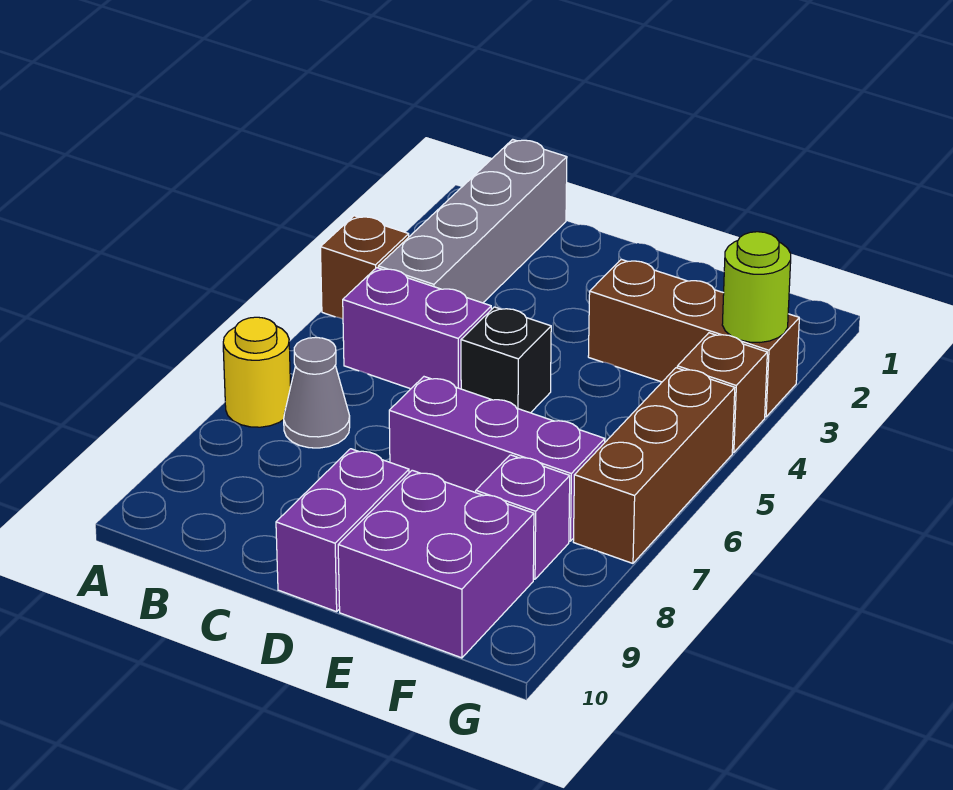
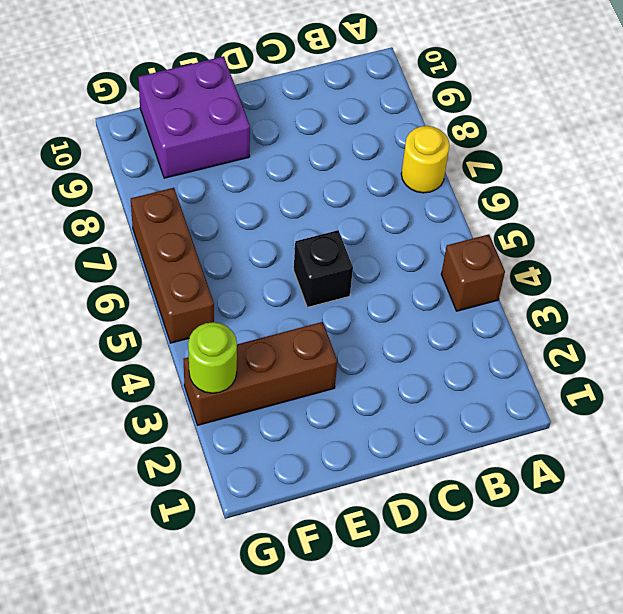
none -> grey brick B1:B4 level 1
none -> purple brick B5:C5 level 1
none -> grey cone B7 level 1

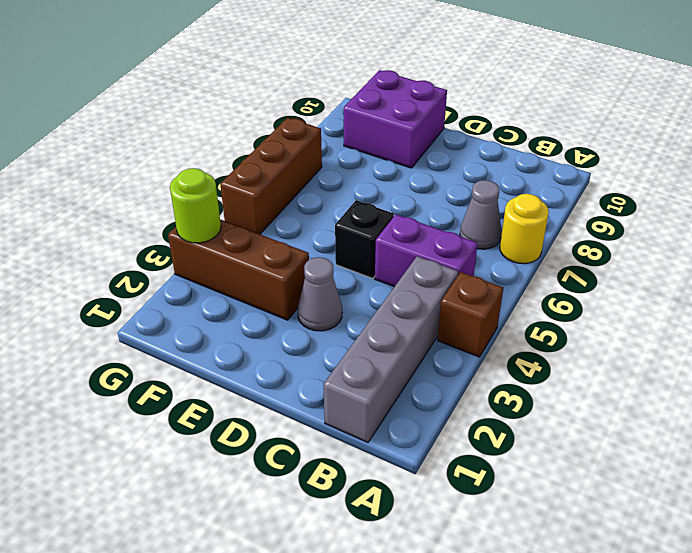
grey cone D3 level 1 -> none
none -> purple brick D7:F7 level 1
none -> purple brick D9:D10 level 1
none -> purple brick F8 level 1

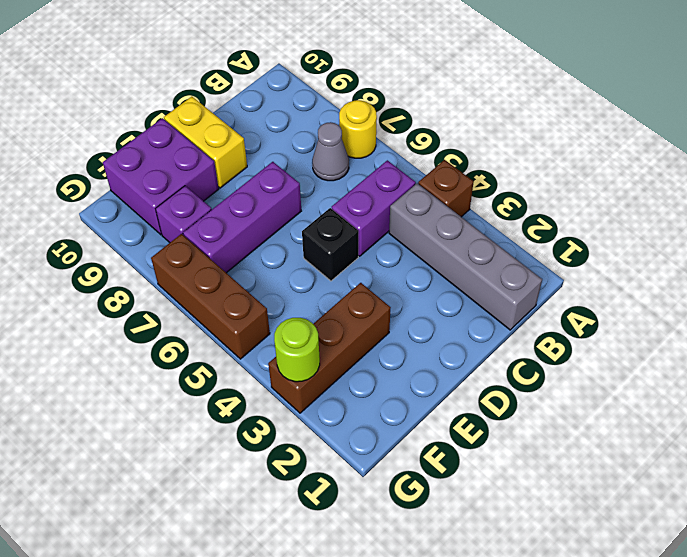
yellow brick D9:D10 level 1 -> purple brick D9:D10 level 1
none -> brown brick G4 level 1

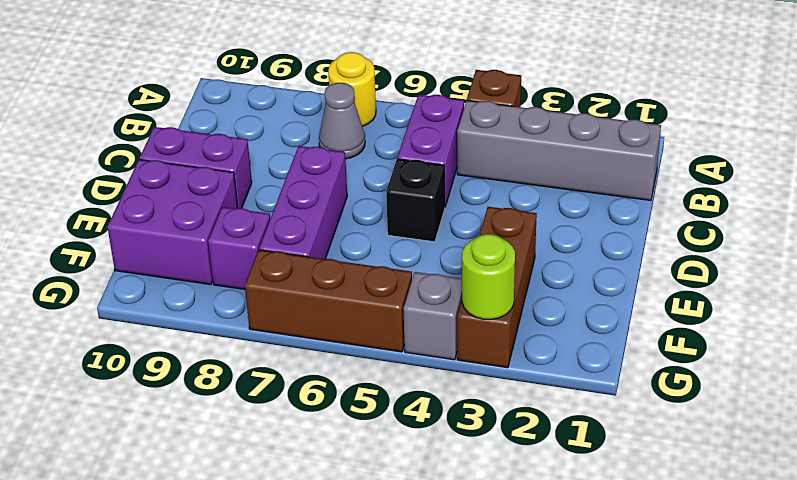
grey brick G4 level 1 -> brown brick G4 level 1

